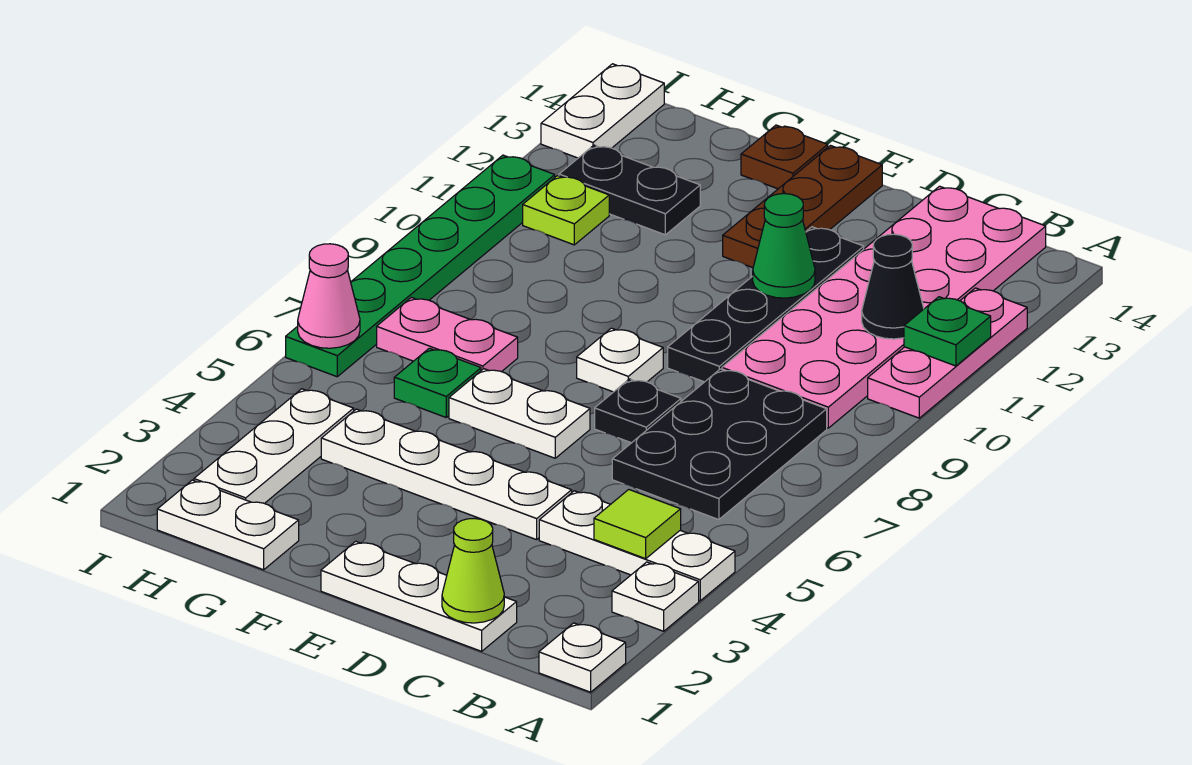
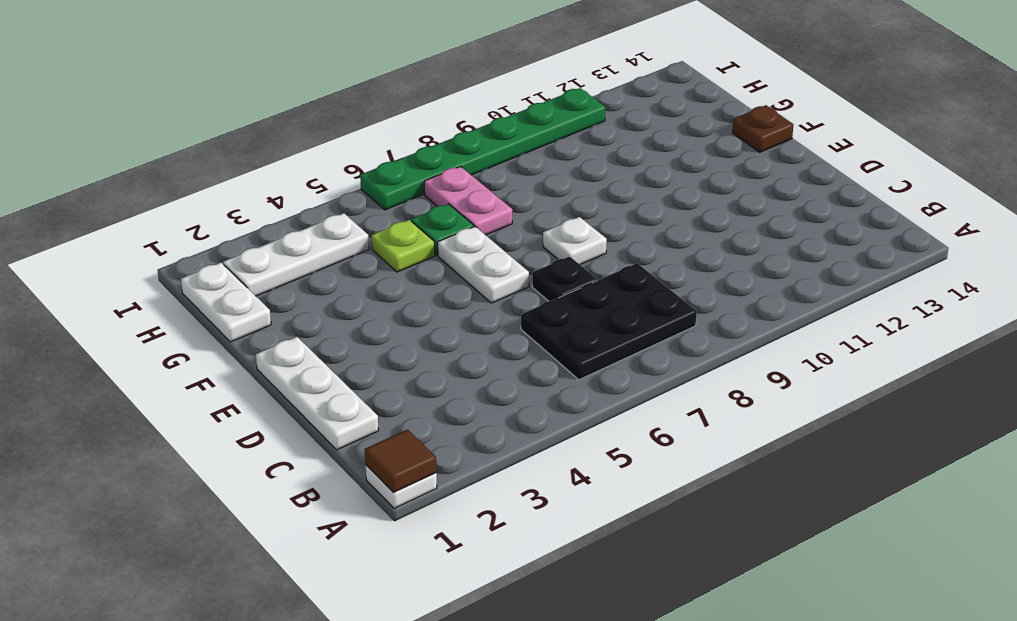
brown tile A1 level 2 -> none
lime plate G5 level 1 -> lime plate H11 level 1
none -> white plate A3 level 1
none -> white plate A4:C4 level 1
none -> pink plate A10:A12 level 1

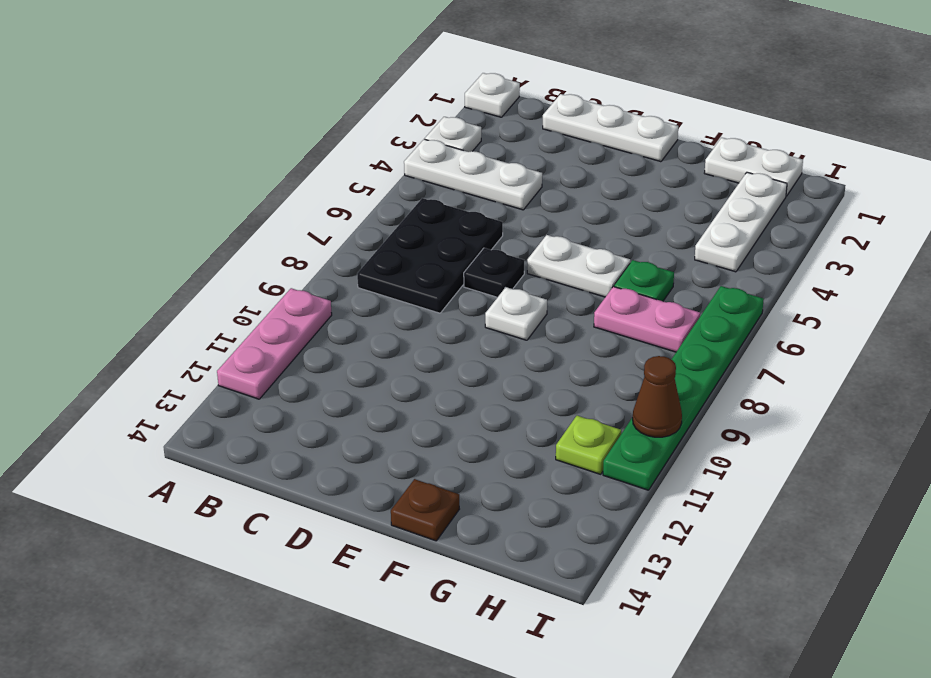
brown cone I10 level 2 -> none
none -> pink plate B9:C14 level 1
none -> white plate D4:G4 level 1
none -> black plate D9:D12 level 1

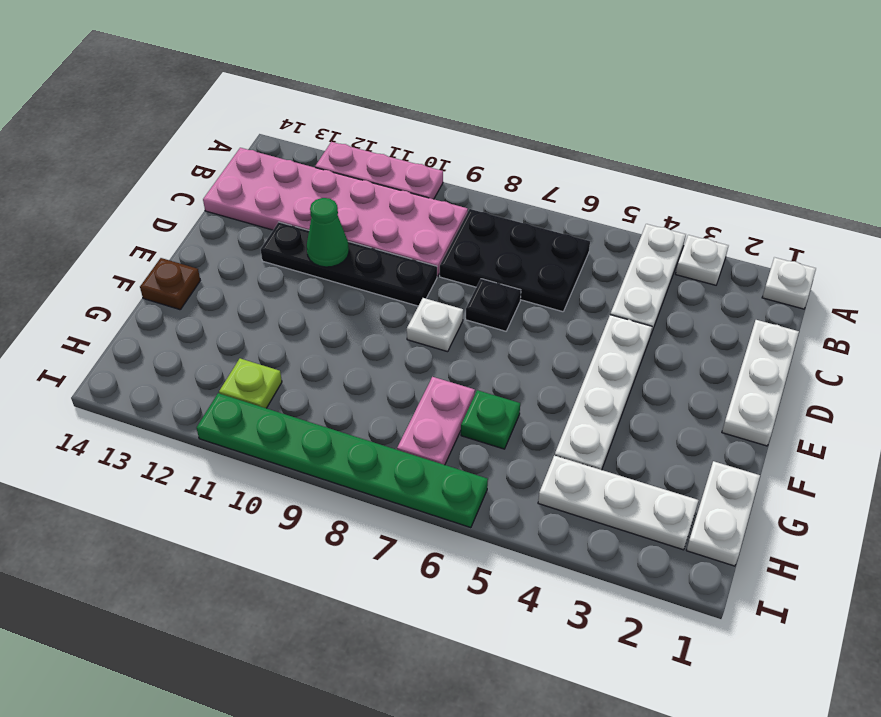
none -> white plate E6:F6 level 1
none -> brown plate E12:E14 level 1
none -> black plate G12:H12 level 1

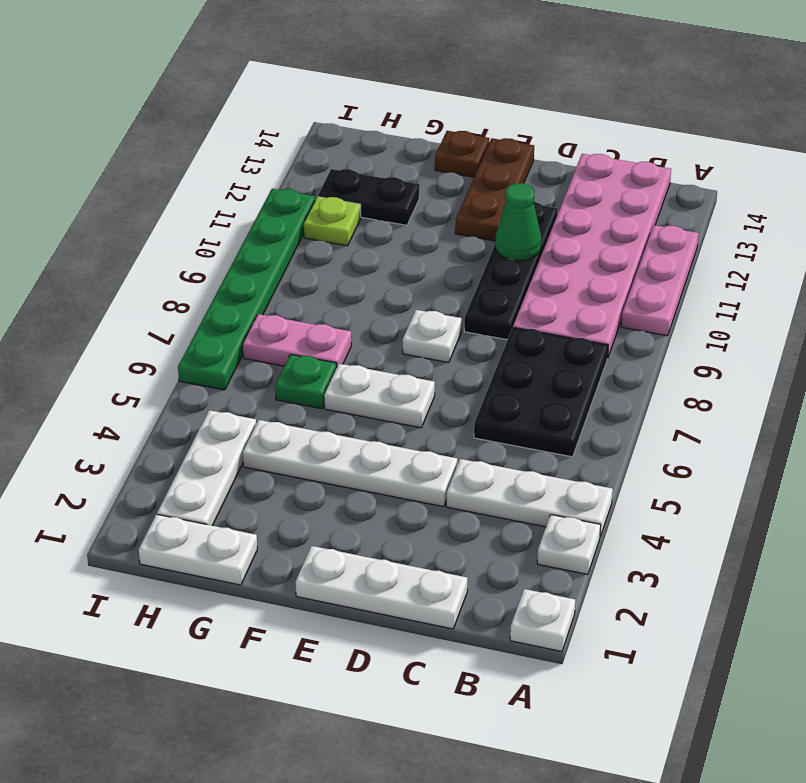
none -> black plate D7 level 1
none -> white plate I13:I14 level 1
none -> green plate A11 level 2

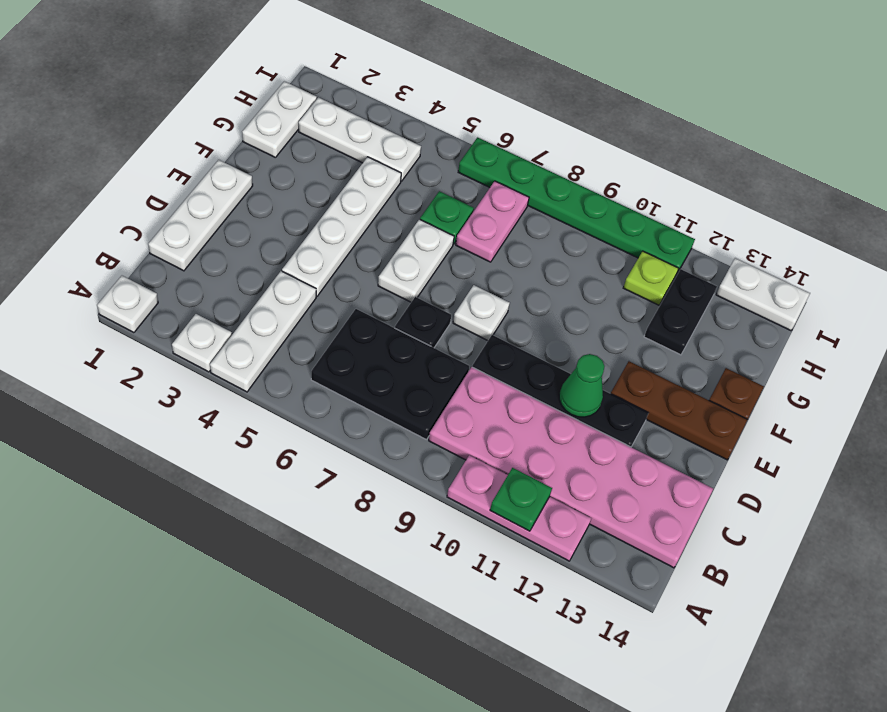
none -> lime tile B4 level 2
none -> black cone B11 level 2
none -> lime cone C1 level 2

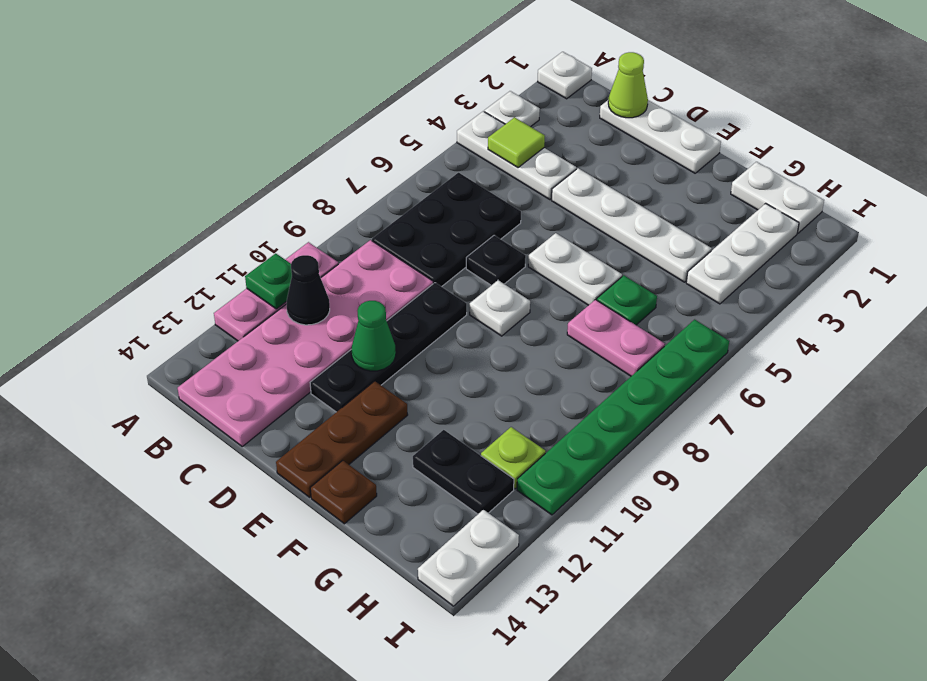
none -> pink cone I6 level 2

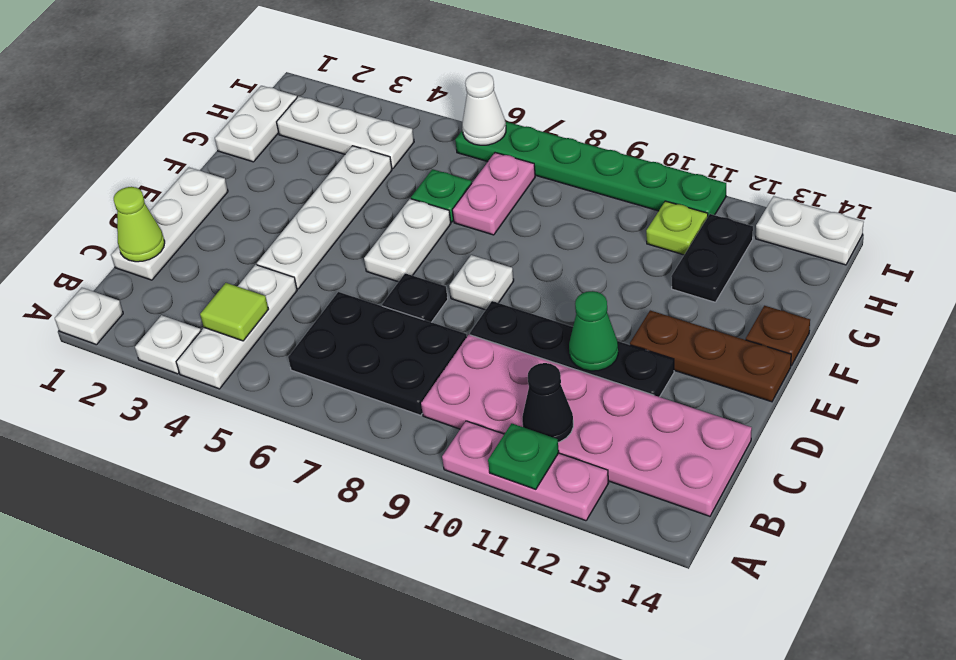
white cone I6 level 2 -> pink cone I6 level 2

